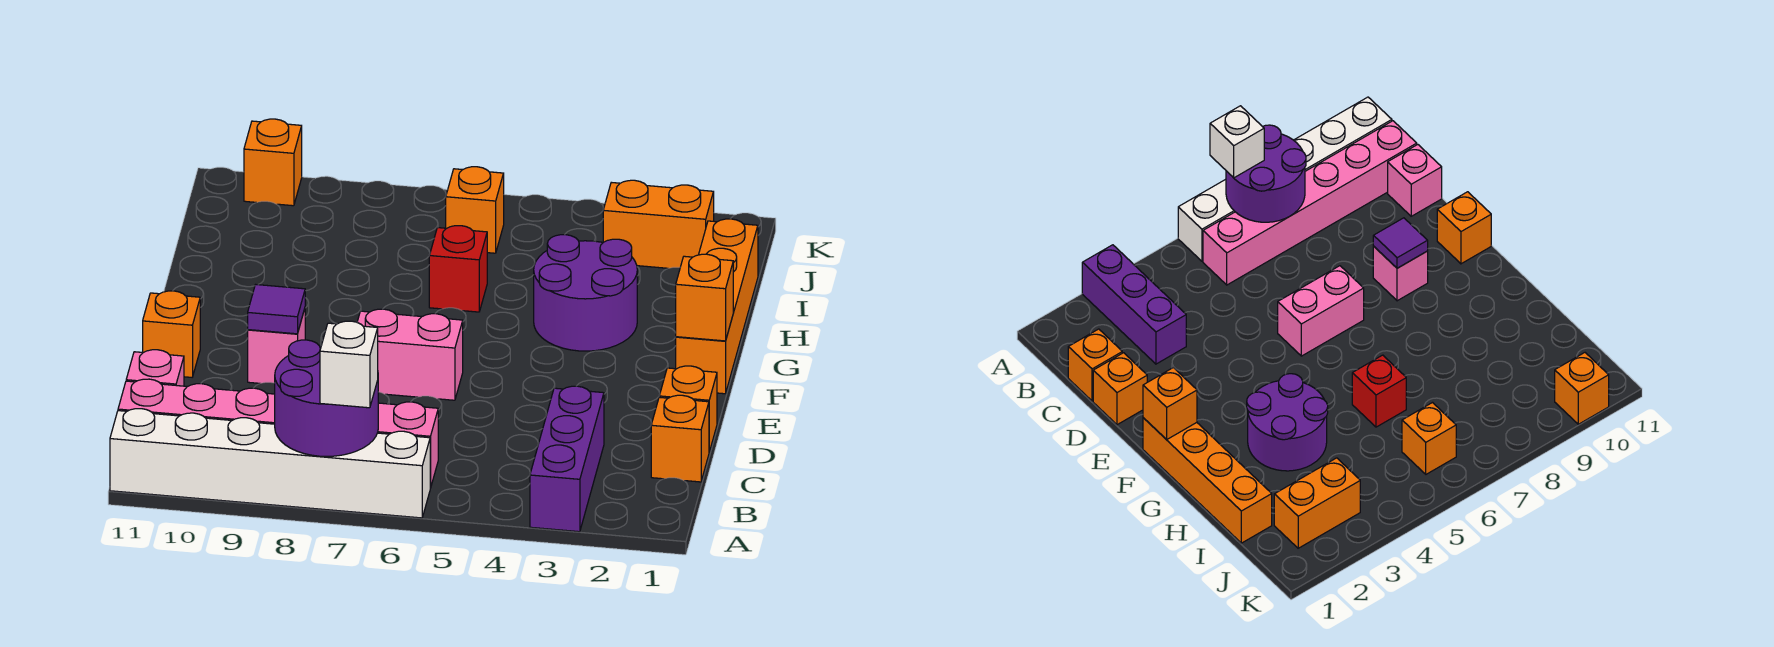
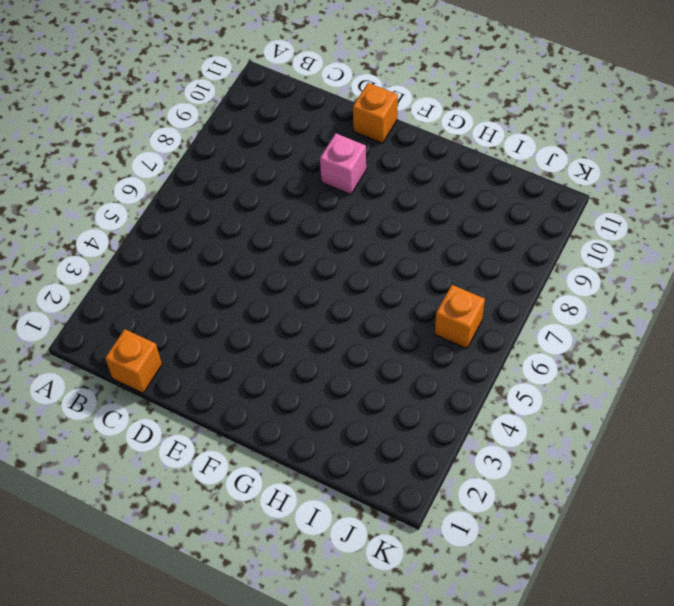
none -> purple brick A3:C3 level 1
none -> white brick A6:A11 level 1
none -> pink brick B6:B11 level 1

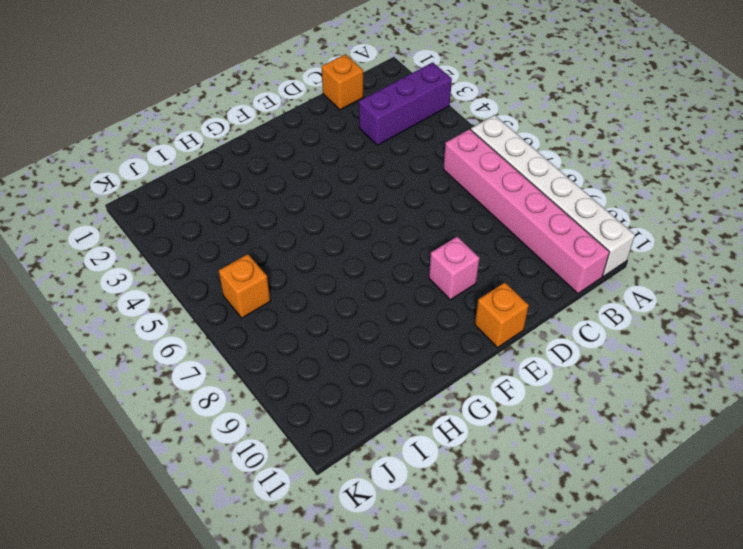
none -> pink brick C11 level 1
none -> orange brick D1 level 1
none -> pink brick E6:E7 level 1

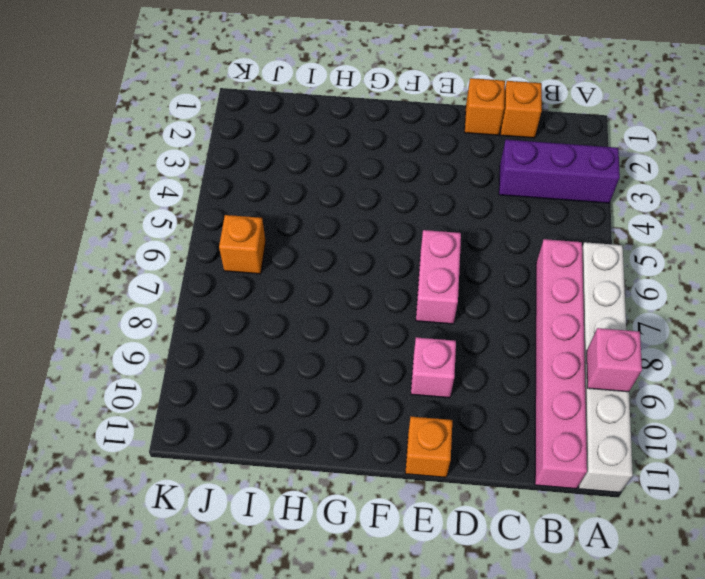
pink brick A9 level 2 -> pink brick C11 level 1
none -> orange brick F1:I1 level 1
none -> purple round brick G3:H4 level 1
none -> red brick H6 level 1

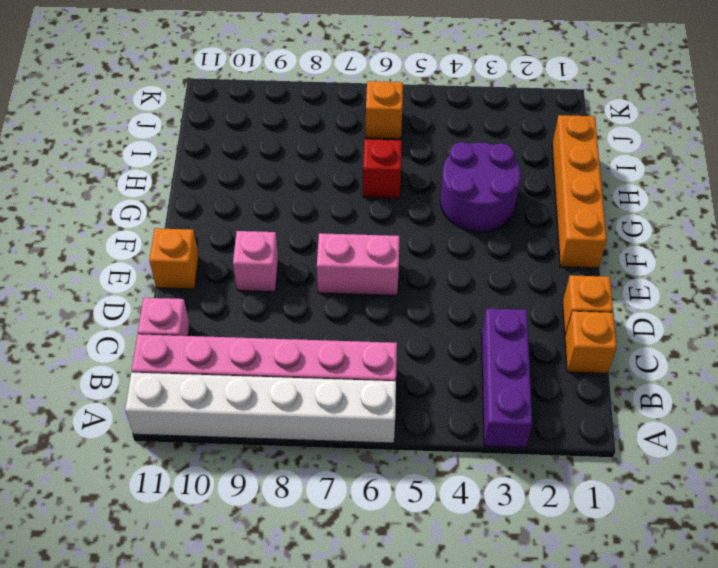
none -> orange brick J2:J3 level 1
none -> orange brick K10 level 1
none -> purple round brick A7:B8 level 2

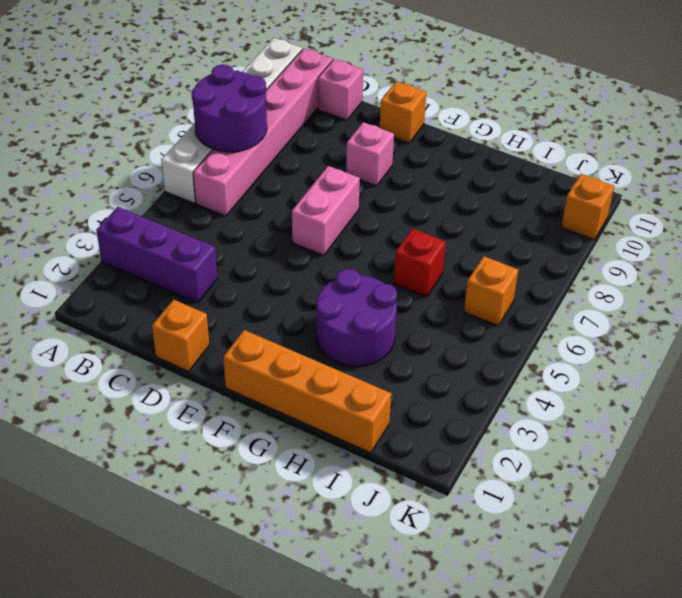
none -> orange brick C1 level 1
none -> orange brick J2:J3 level 1
none -> purple tile E9 level 2

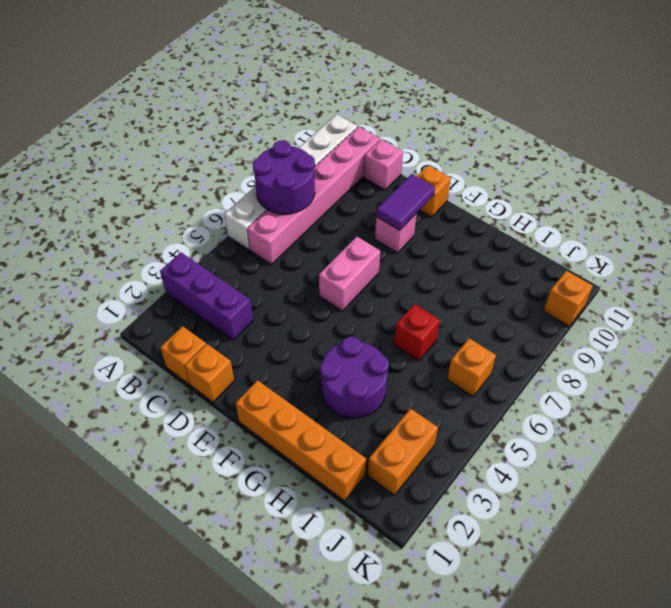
purple tile E9:E10 level 2 -> purple tile E9 level 2
none -> orange brick F1 level 2
none -> white brick A7 level 3

